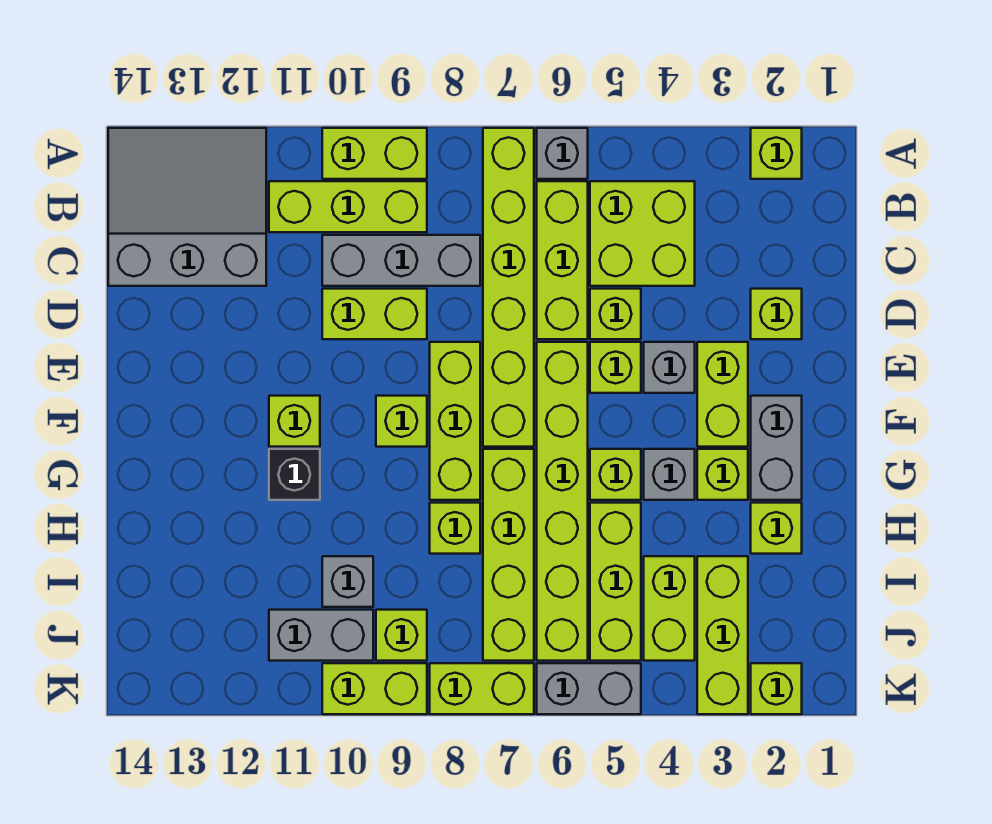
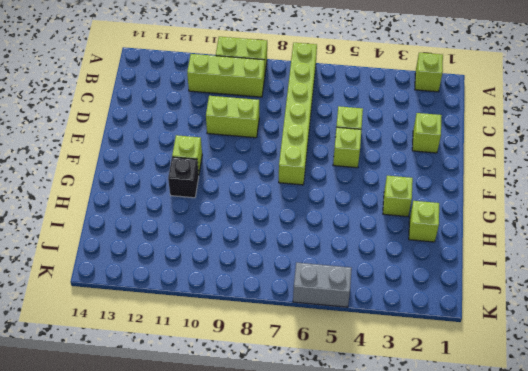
none -> grey brick A6 level 1
none -> grey slope A12:C14 level 1 top C
none -> lime brick B4:C5 level 1
none -> lime brick B6:D6 level 1

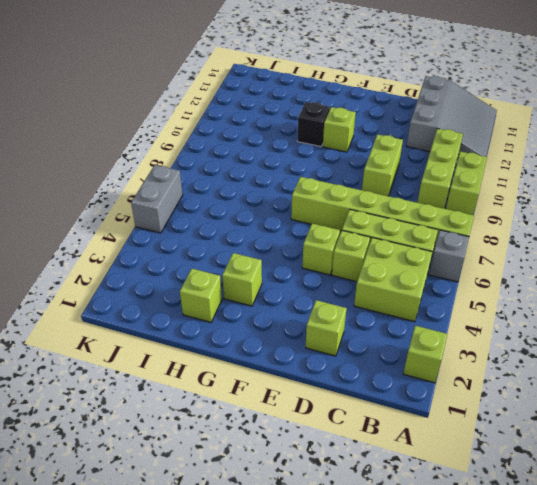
none -> grey brick C8:C10 level 1
none -> lime brick E3:F3 level 1
none -> grey brick E4 level 1
none -> lime brick E6:J6 level 1

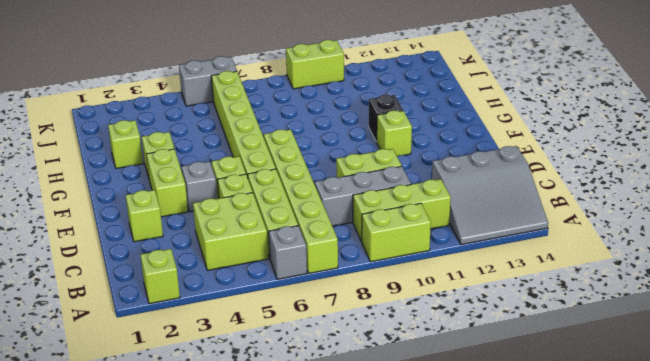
none -> lime brick E8:G8 level 1
none -> grey brick F2:G2 level 1
none -> lime brick F9 level 1
none -> grey brick G4 level 1

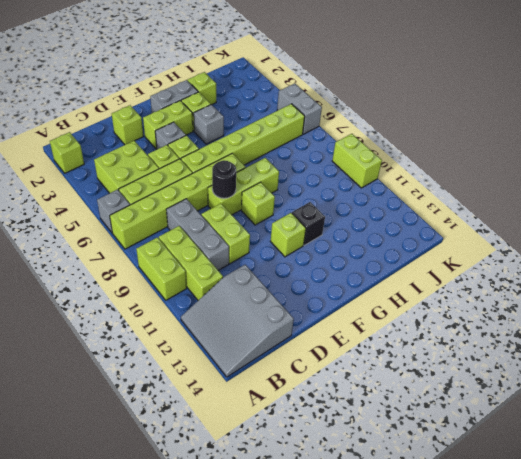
black round brick E8 level 2 -> none
none -> lime brick G5 level 1
none -> lime brick G7:J7 level 1
none -> lime brick H5:J5 level 1
none -> lime brick H8 level 1

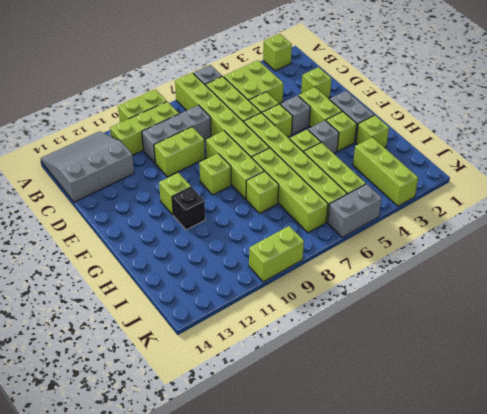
none -> lime brick I4:J4 level 1
none -> grey brick I10 level 1
none -> lime brick J9 level 1
none -> grey brick J10:J11 level 1

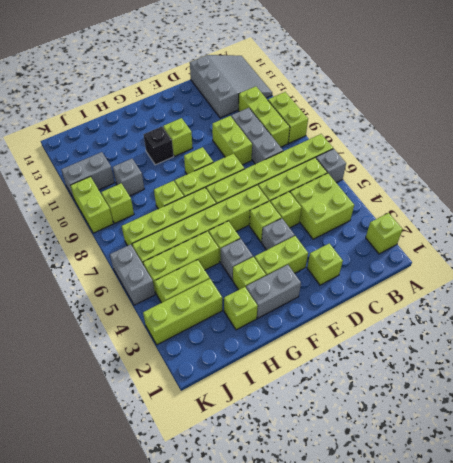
grey brick J11:K11 level 1 -> grey brick J10:J11 level 1
none -> lime brick K2 level 1
none -> lime brick K7:K8 level 1

